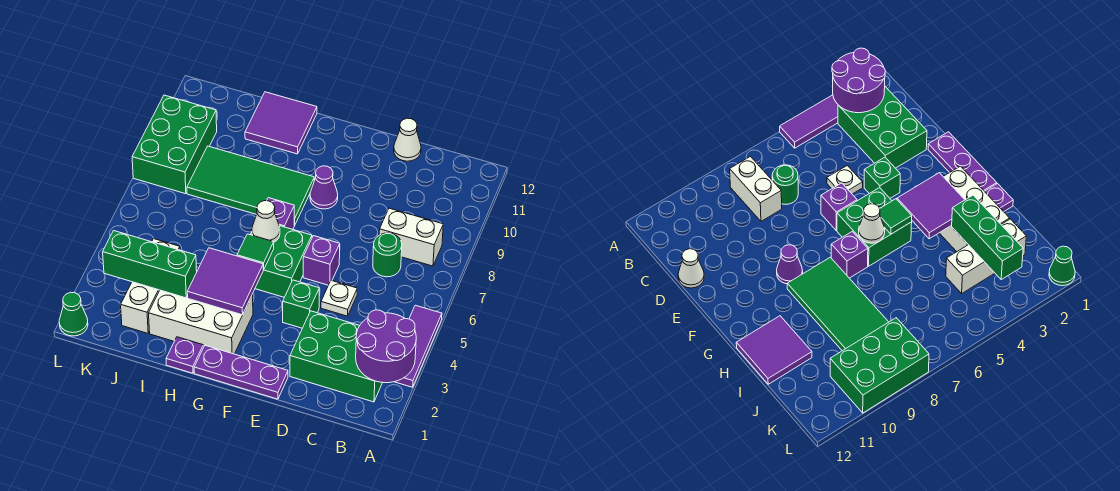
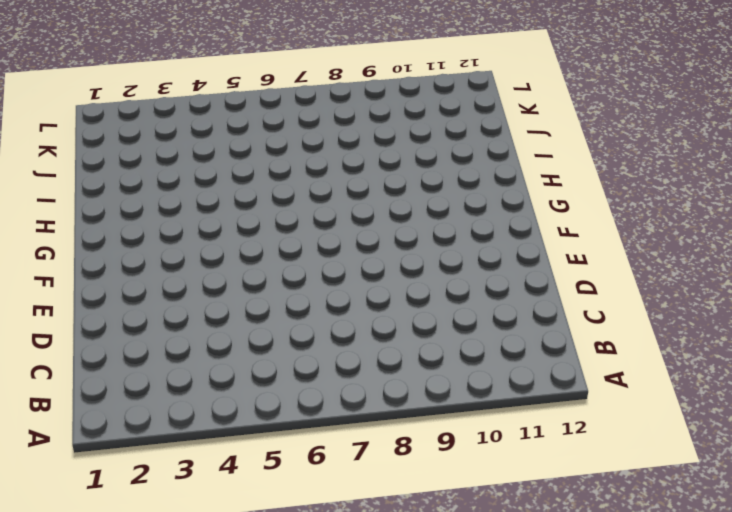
none -> purple tile A3:A5 level 1
none -> green brick B2:D3 level 1
none -> white brick B8:C8 level 1

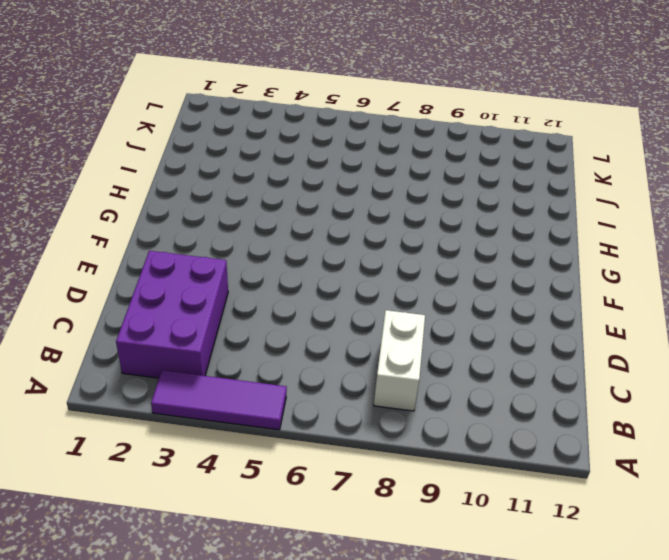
purple brick B2:D3 level 1 -> green brick B2:D3 level 1
none -> green round brick C7 level 1
none -> white plate D5 level 1
none -> white cone D12 level 1

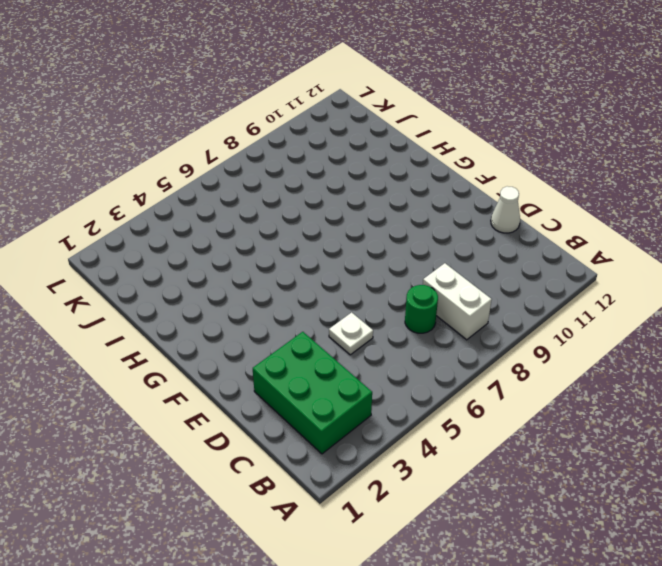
none -> purple tile A3:A5 level 1
none -> purple plate E1:G1 level 1
none -> green brick E4 level 1

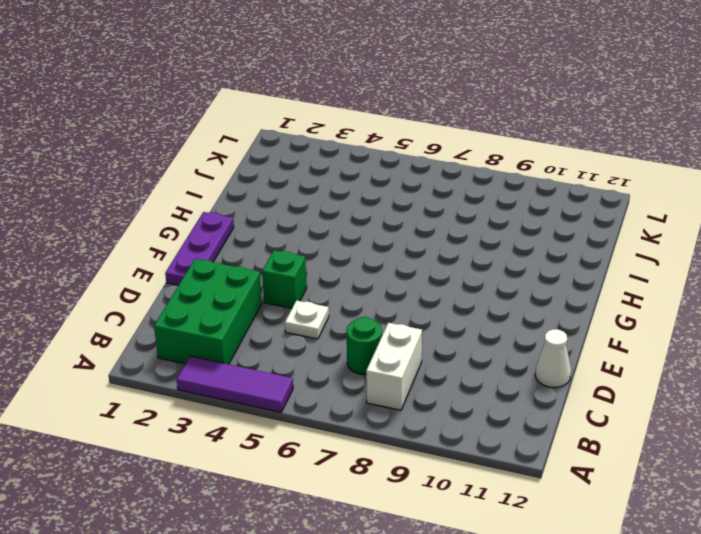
none -> purple brick E6 level 1
none -> green brick F5:G6 level 1
none -> purple cone F9 level 1

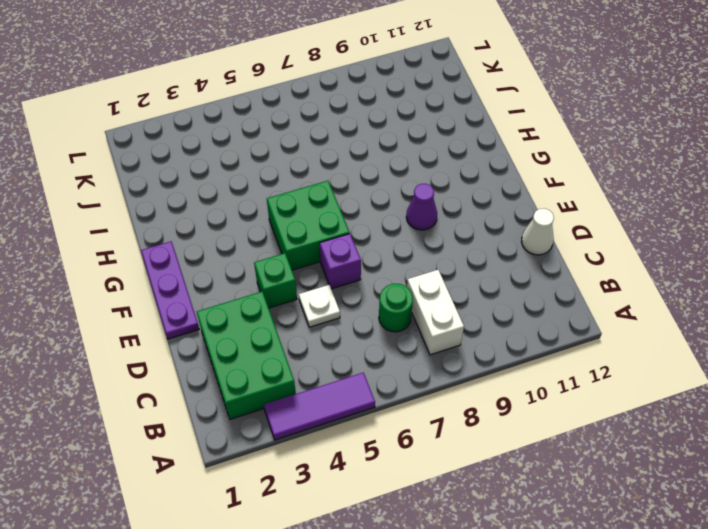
none -> white brick G2:I3 level 1
none -> purple brick G7 level 1
none -> green tile G8:J9 level 1

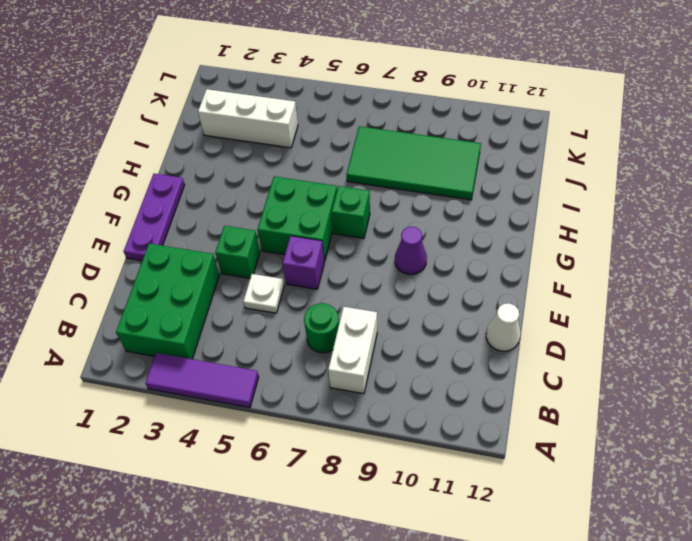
green brick G7 level 1 -> purple brick G7 level 1
green tile I7:J10 level 1 -> green tile G8:J9 level 1
none -> white brick G2:I3 level 1
none -> purple plate H1 level 1
none -> purple tile H11:I12 level 1

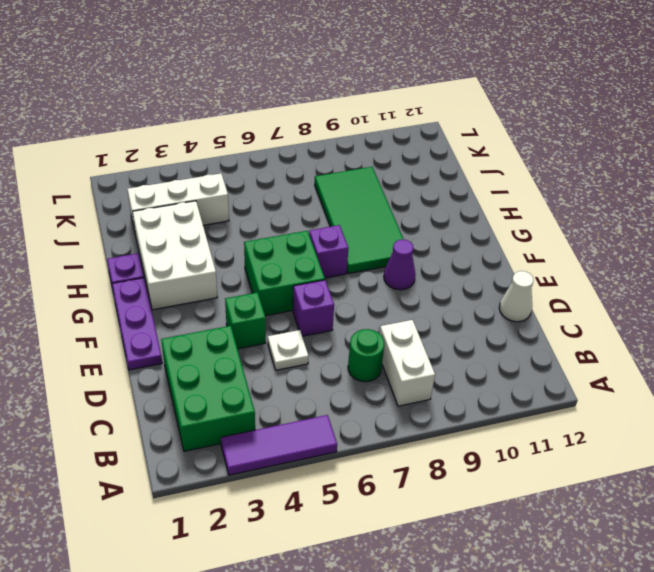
none -> purple tile H11:I12 level 1
none -> green brick K8:L10 level 1
none -> green cone L1 level 1

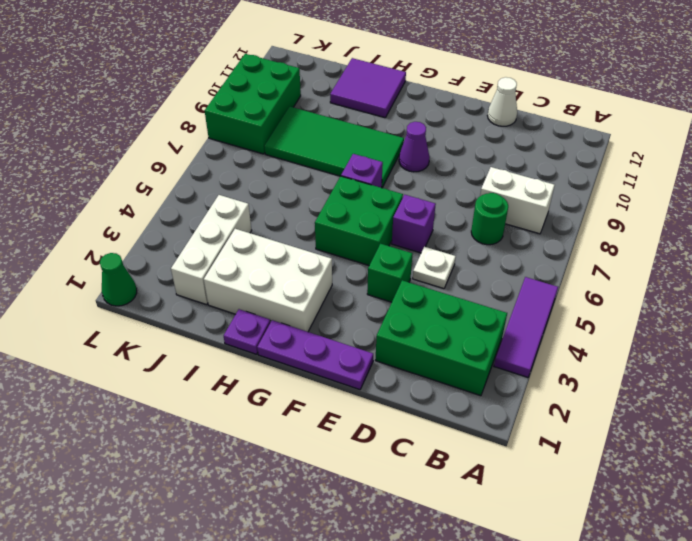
none -> purple round brick A2:B3 level 2
none -> purple tile G3:H4 level 2
none -> green tile G5 level 2

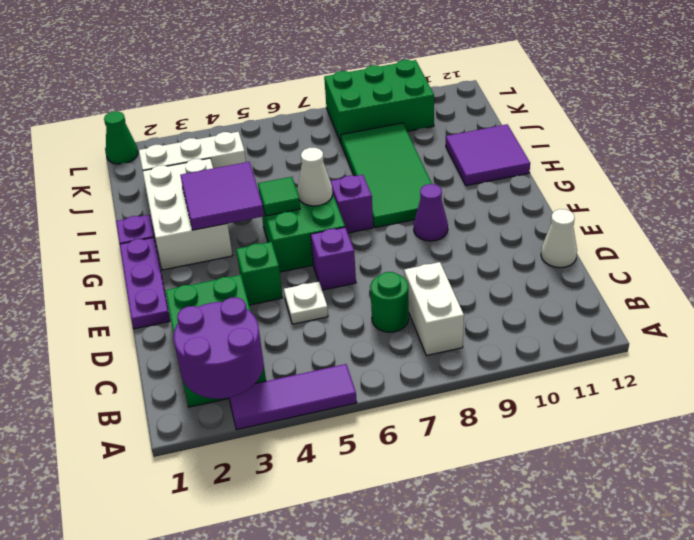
none -> green brick I3:K3 level 2

